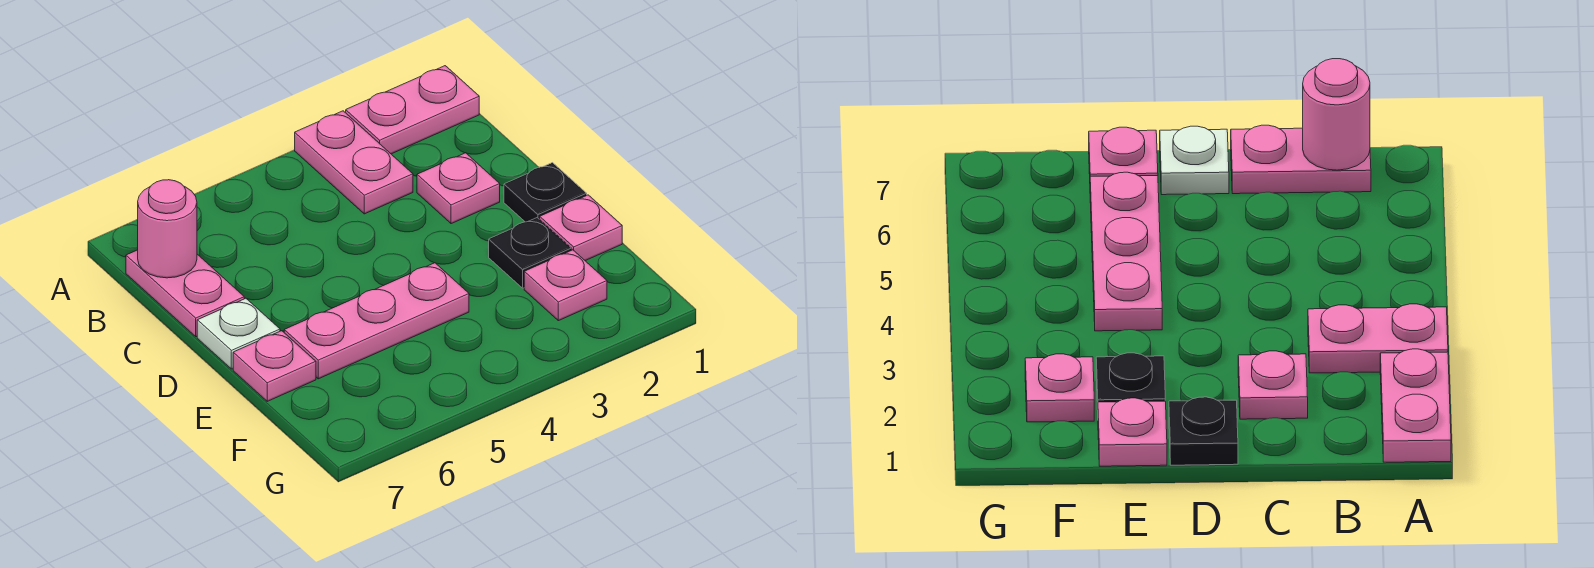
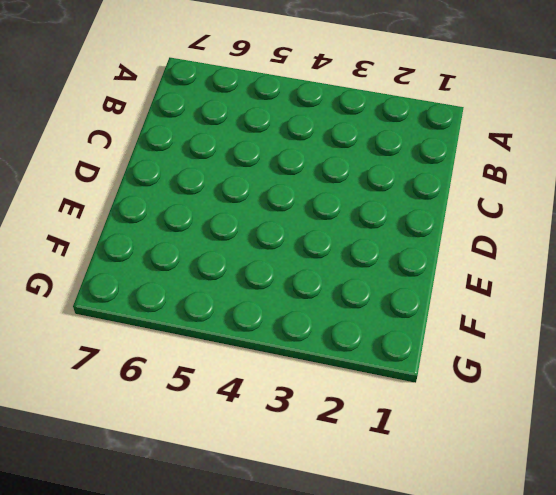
none -> pink plate A1:A2 level 1
none -> pink plate A3:B3 level 1
none -> pink plate B7:C7 level 1

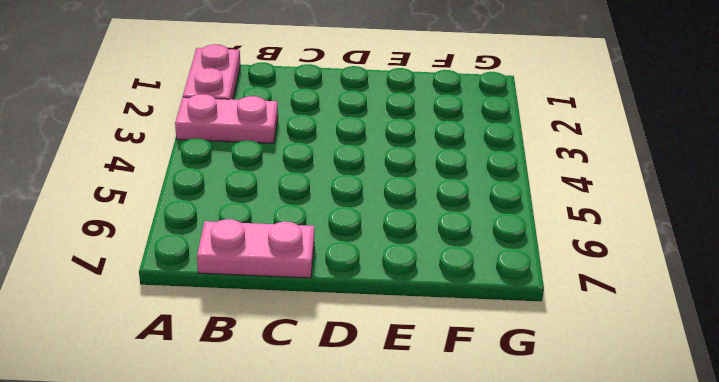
none -> pink plate C2 level 1
none -> black plate D1 level 1
none -> white plate D7 level 1

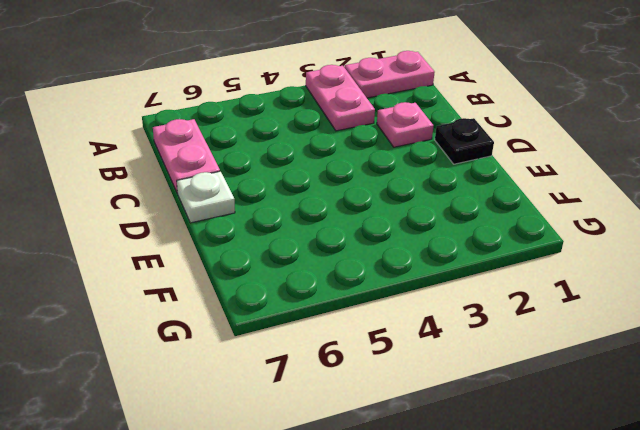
none -> pink plate E1 level 1
none -> black plate E2 level 1
none -> pink plate E4:E6 level 1

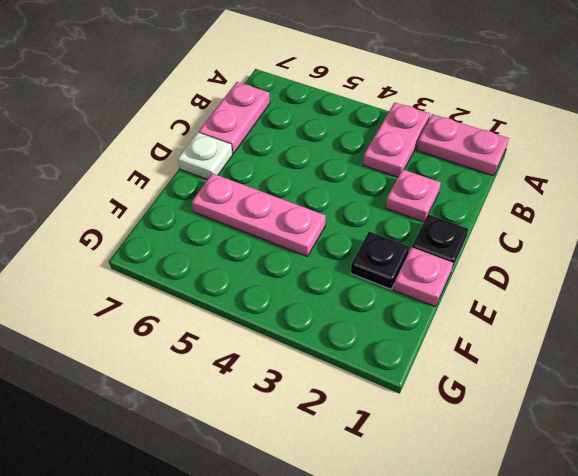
none -> pink plate E7 level 1
none -> pink plate F2 level 1
none -> pink round brick B7 level 2

